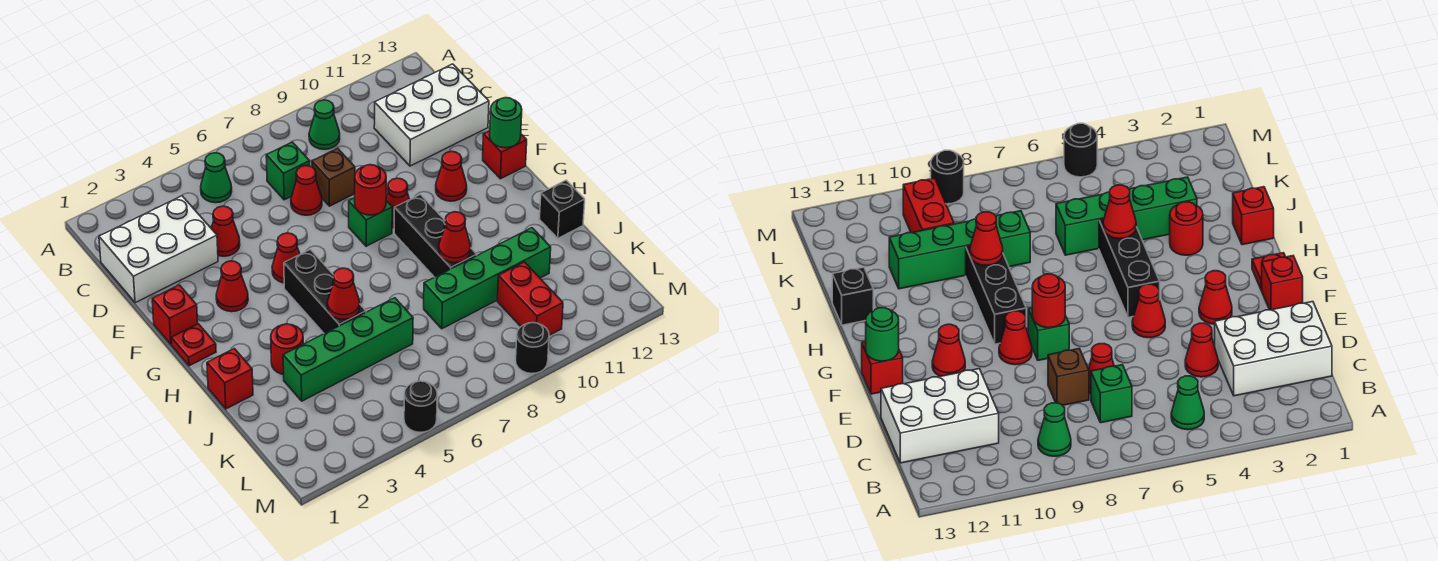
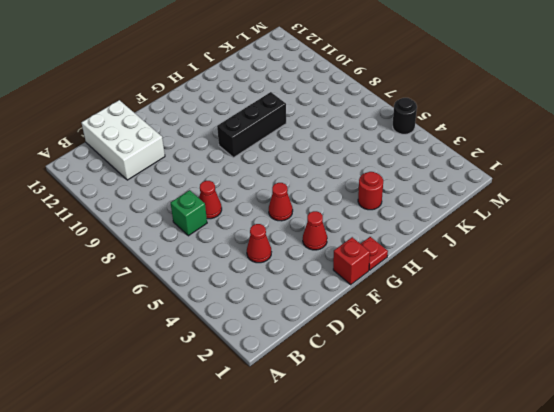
none -> green cone B5 level 1
none -> green cone B9 level 1
none -> white brick C1:D3 level 1
none -> brown brick D8 level 1

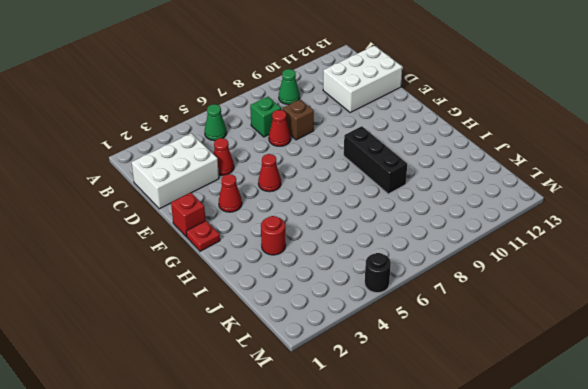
none -> green brick F8 level 1
none -> red cone F9 level 1
none -> red cone F11 level 1
none -> red brick F13 level 1

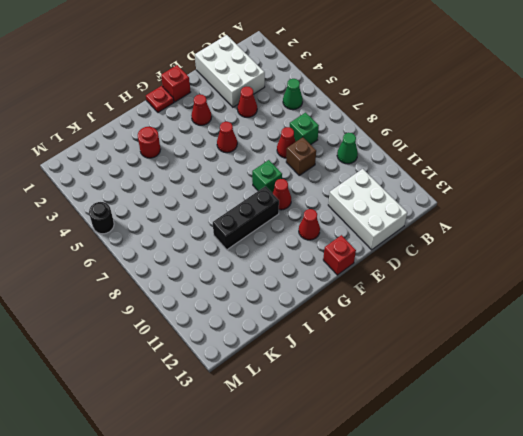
none -> black brick G5:I5 level 1
none -> red brick I1 level 1
none -> black brick I13 level 1
none -> green brick J3:J6 level 1

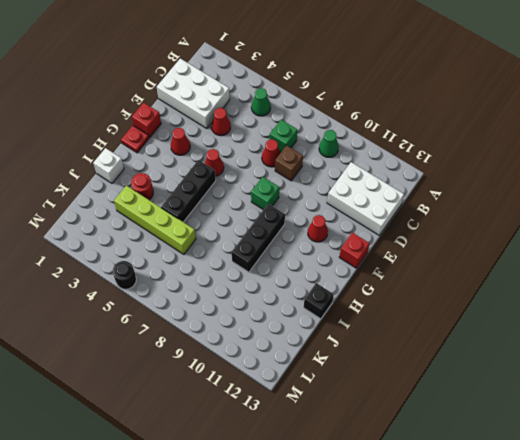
white brick I1 level 1 -> red brick I1 level 1
lime brick J3:J6 level 1 -> green brick J3:J6 level 1
none -> red cone F9 level 1
none -> green brick J8:J11 level 1
none -> red brick K10:L10 level 1
none -> black round brick M9 level 1

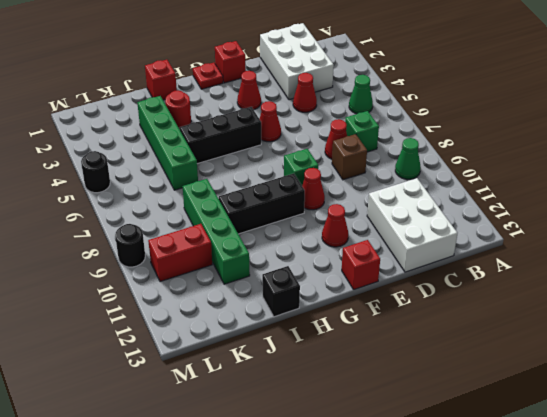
none -> red round brick F8 level 2
none -> green round brick F13 level 2
none -> red cone I5 level 2
none -> red cone I9 level 2

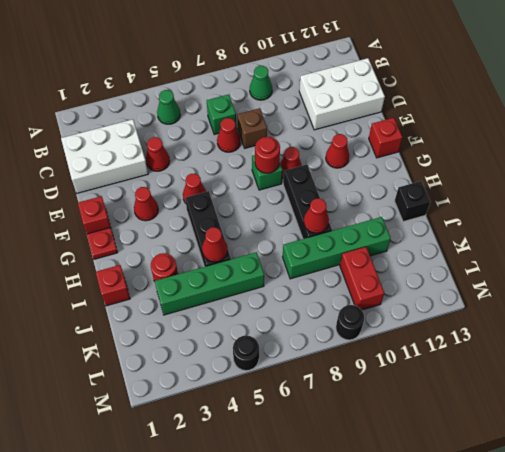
none -> green round brick F13 level 2

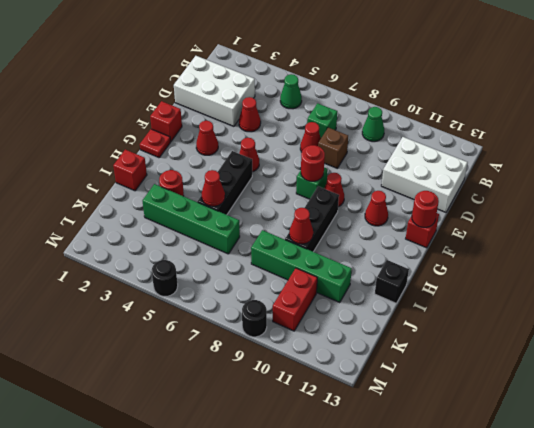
red round brick F13 level 2 -> green round brick F13 level 2

